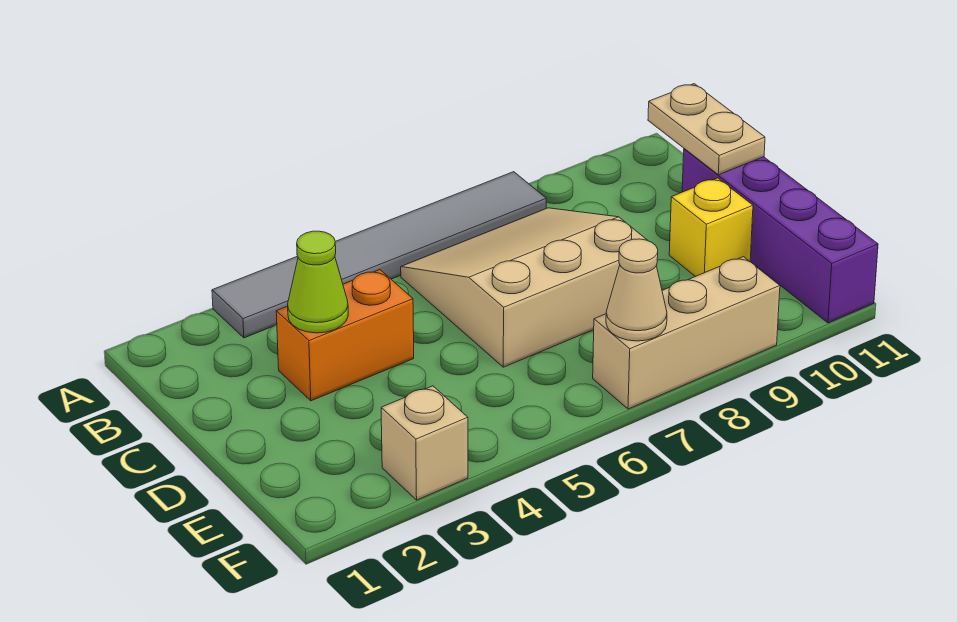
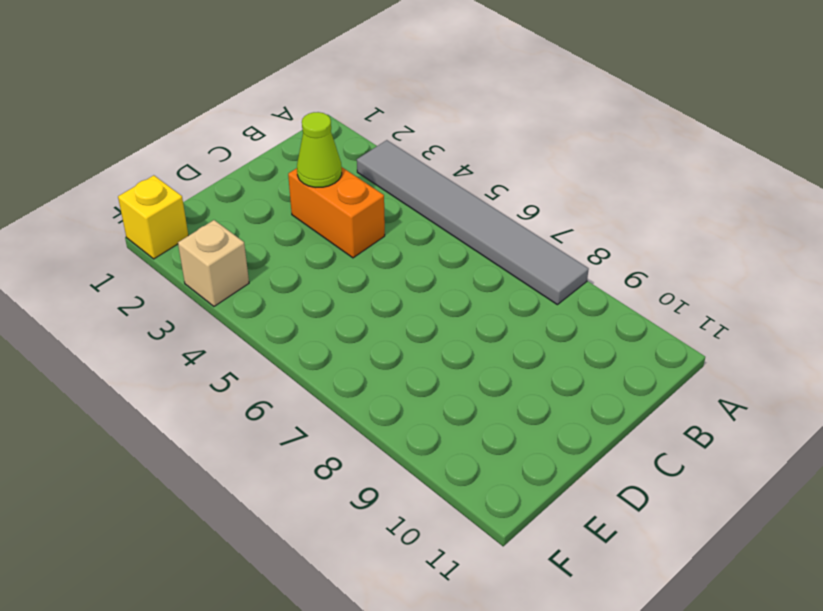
yellow brick F1 level 1 -> yellow brick D10 level 1
none -> tan slope B6:D8 level 1 top D
none -> purple brick C11:F11 level 1

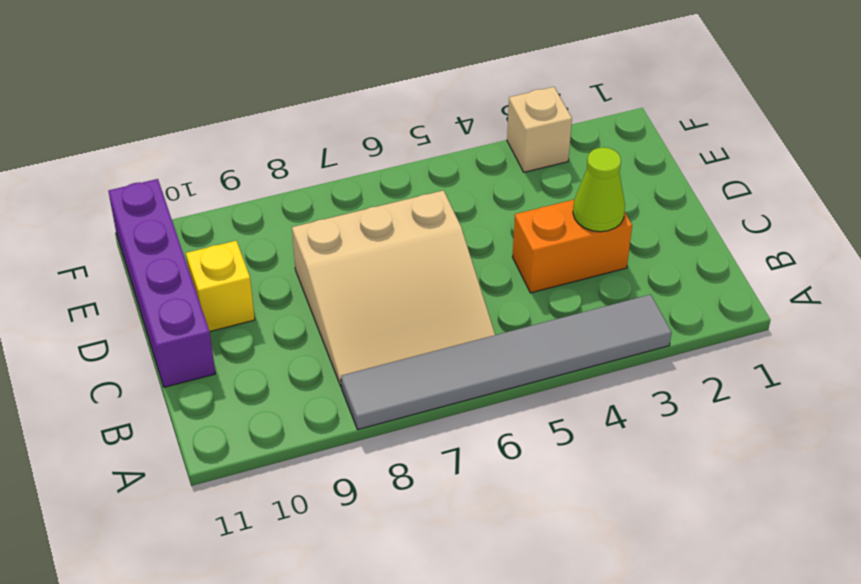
none -> tan brick F7:F9 level 1
none -> tan plate B11:C11 level 2

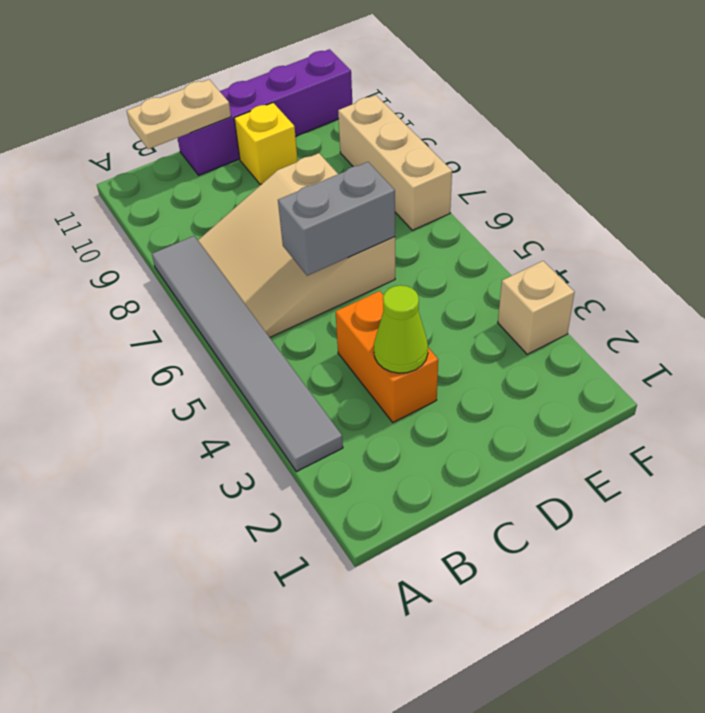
grey brick C6:D6 level 2 -> none
none -> tan cone F7 level 2

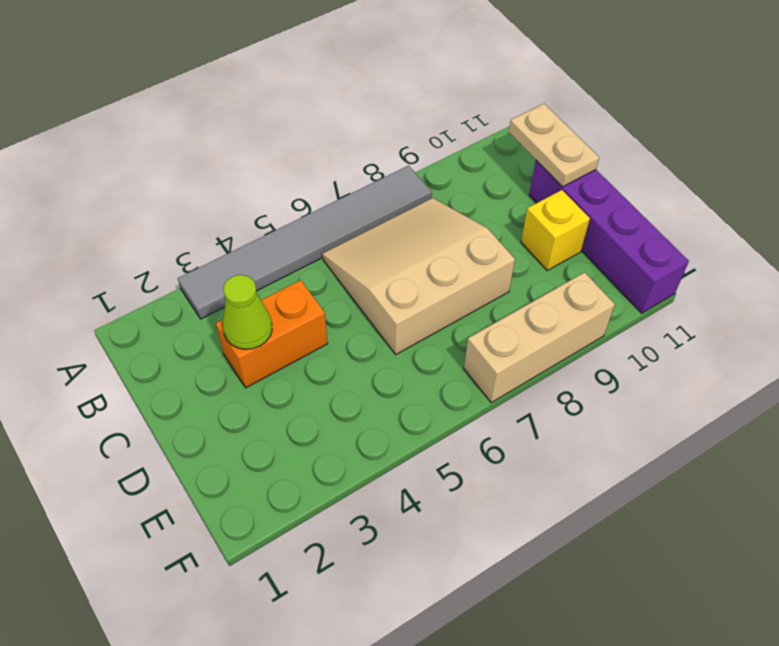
none -> tan brick F3 level 1
none -> tan cone F7 level 2

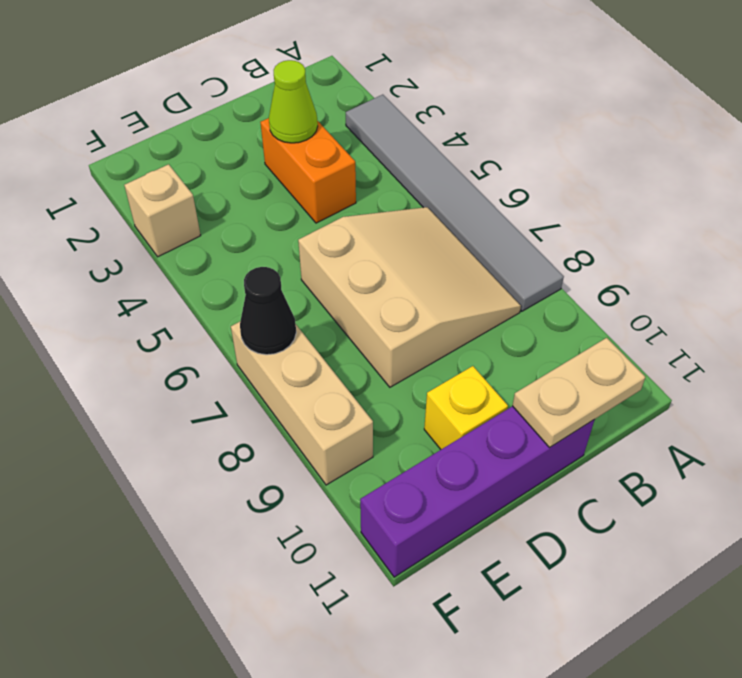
black cone F7 level 2 -> tan cone F7 level 2

